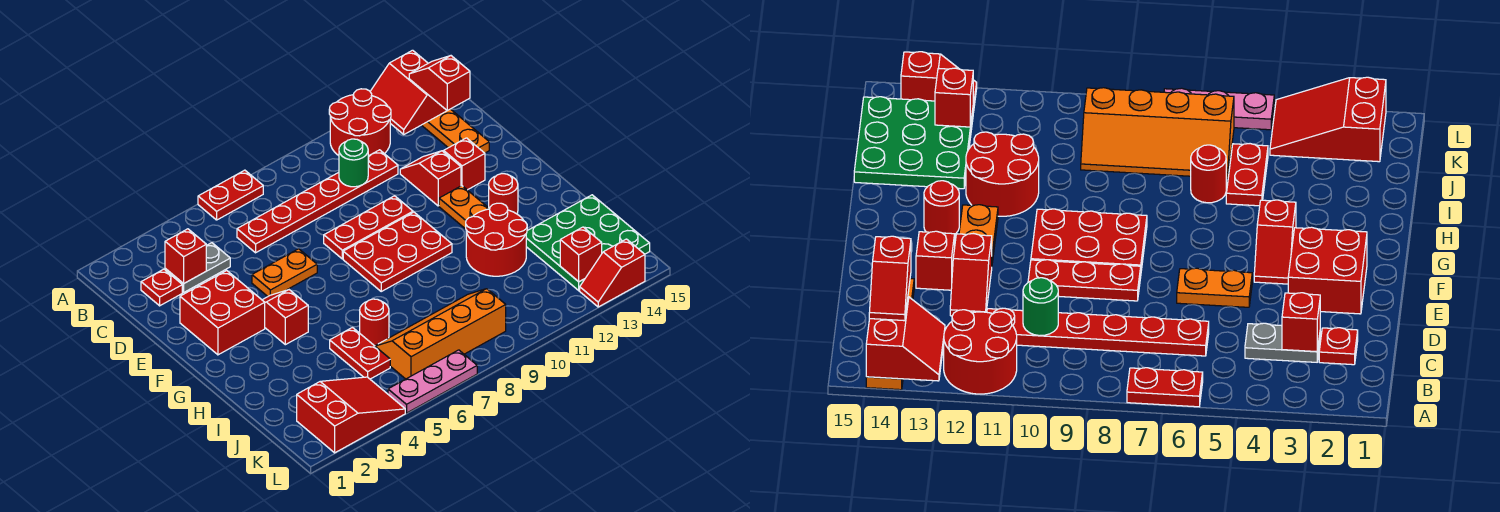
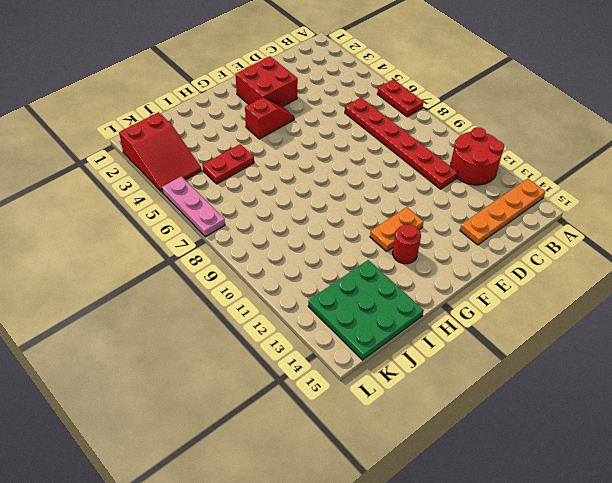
none -> red plate C2 level 1
none -> grey plate C3:C4 level 1
none -> red slope D12:E12 level 1 top E

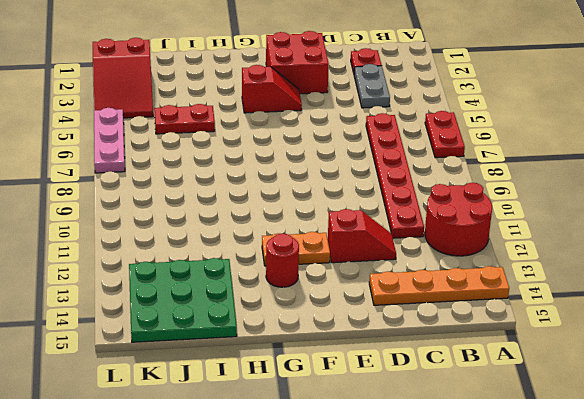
none -> orange plate E5:E6 level 1
none -> red plate E8:E10 level 1
none -> red brick E13 level 1

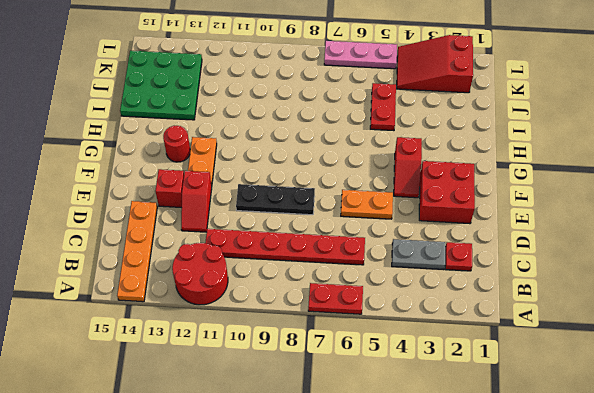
black plate E8:E10 level 1 -> red plate E8:E10 level 1
none -> red plate F8:G10 level 1
none -> red round brick H11:I12 level 1
none -> red round brick I6 level 1

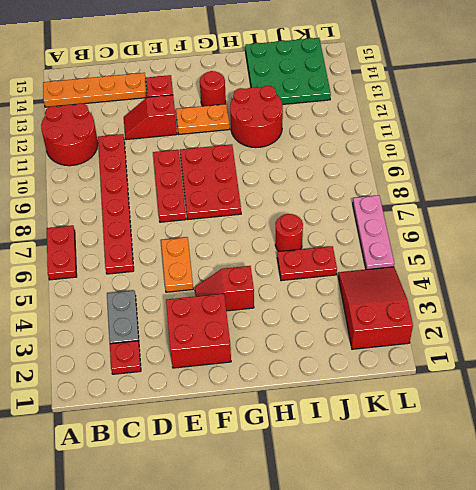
none -> orange slope J6:K9 level 1 top K
none -> red slope L13:L14 level 1 top 14
none -> red slope A13:B14 level 2 top 14

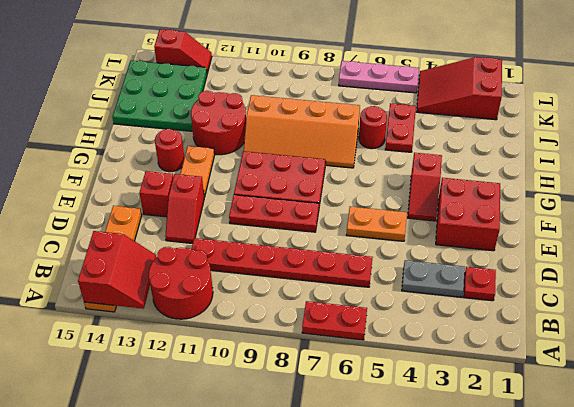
orange slope H7:I10 level 1 top I -> orange slope J6:K9 level 1 top K
none -> red brick C3 level 2
none -> green round brick C10 level 2
none -> red brick K13 level 2

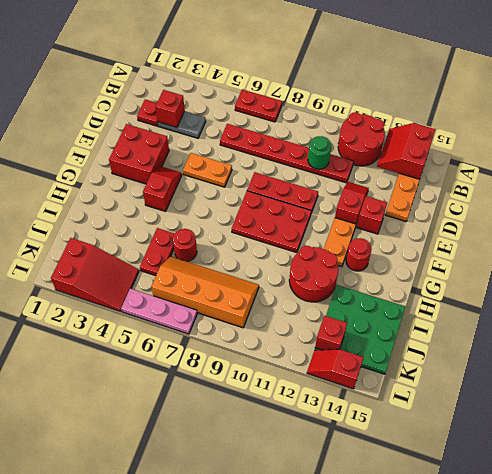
none -> red slope B14:C14 level 3 top C

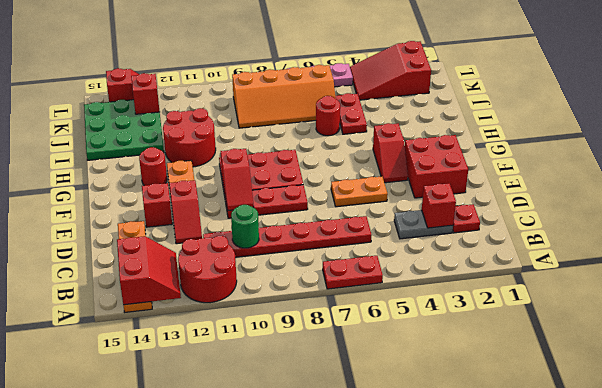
red slope E10:F10 level 2 top F -> red slope B14:C14 level 3 top C

